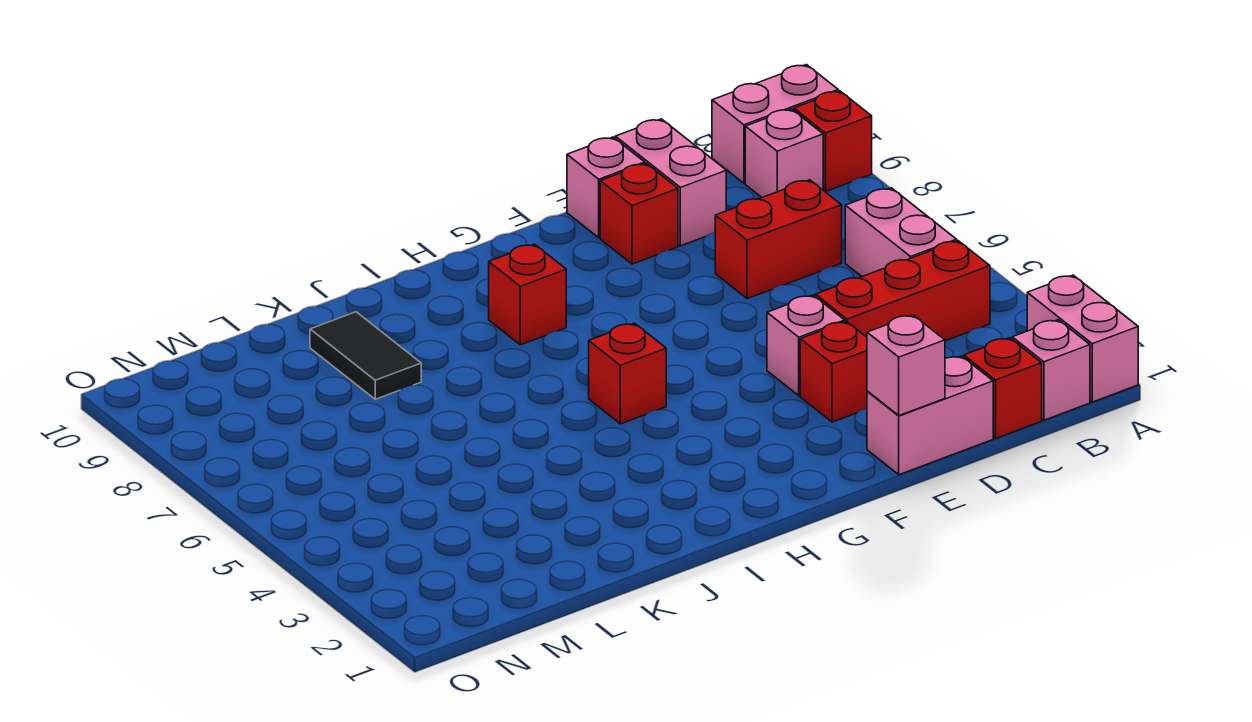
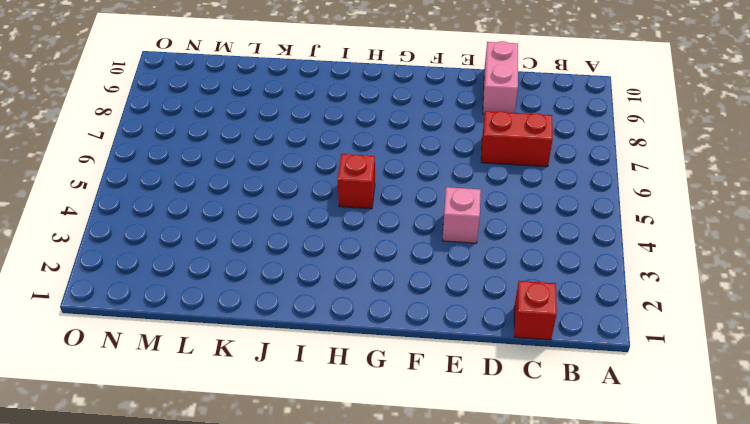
none -> pink brick A1:A2 level 1
none -> red brick A9 level 1
none -> pink brick A10:B10 level 1

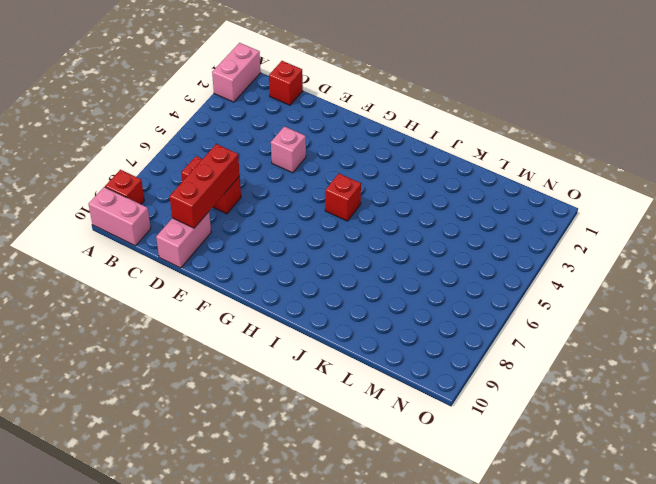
red brick D7:D9 level 2 -> red brick B4:D4 level 1
none -> pink brick B1 level 1
none -> pink brick B5:B6 level 1
none -> pink brick B9 level 1

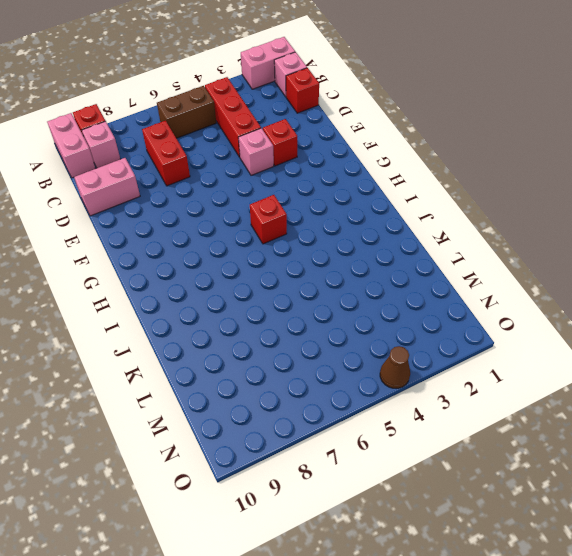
brown brick B5:B6 level 1 -> pink brick B5:B6 level 1
brown cone O4 level 1 -> none
none -> pink brick D1:E1 level 1
none -> red brick E9 level 1
none -> pink brick E10 level 1

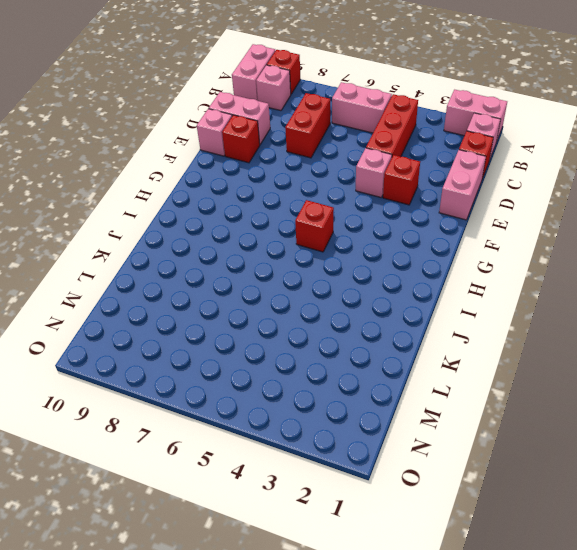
none -> red brick H8 level 1
none -> black tile K8:K9 level 1
none -> pink brick E1 level 2

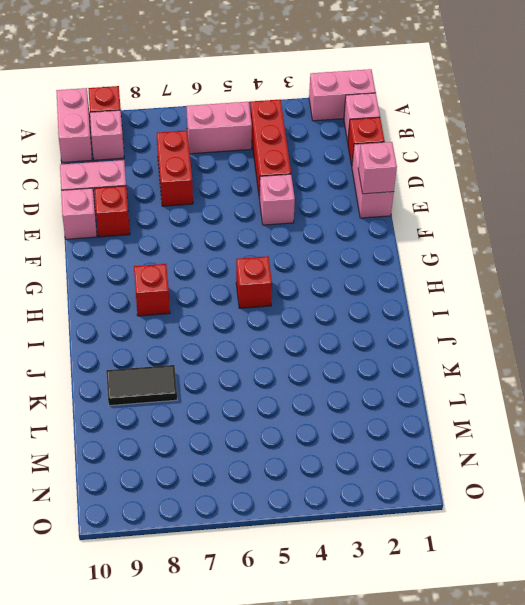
none -> red brick E3 level 1

